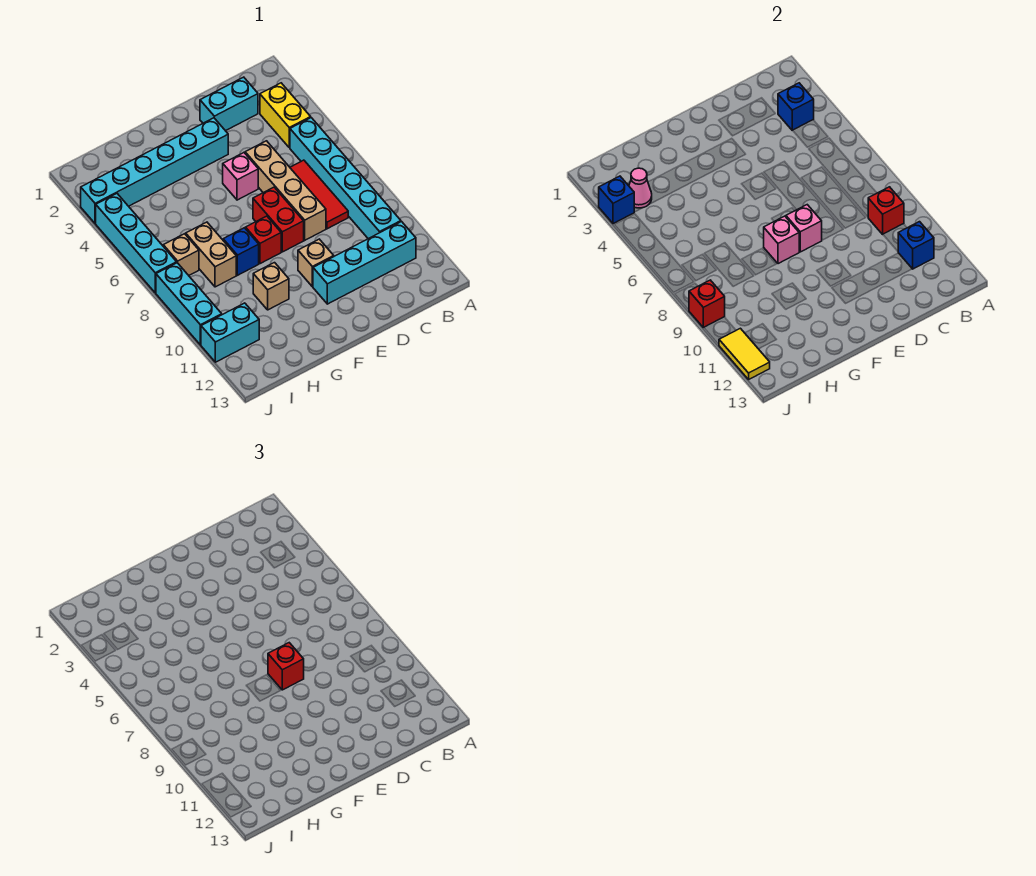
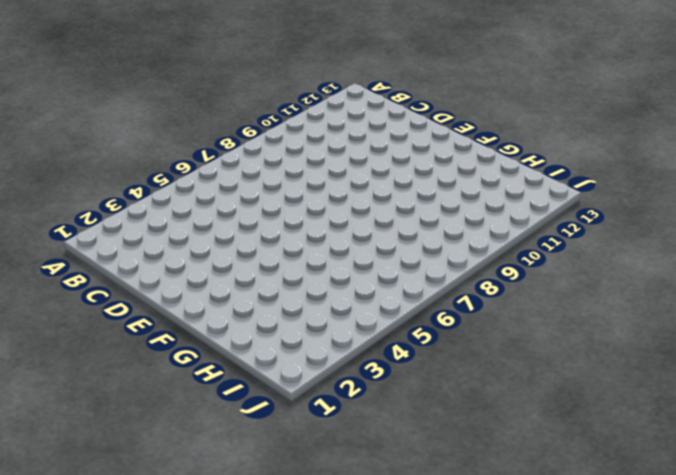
none -> yellow brick B3:B4 level 1
none -> cyan brick B5:B10 level 1
none -> cyan brick B11:E11 level 1

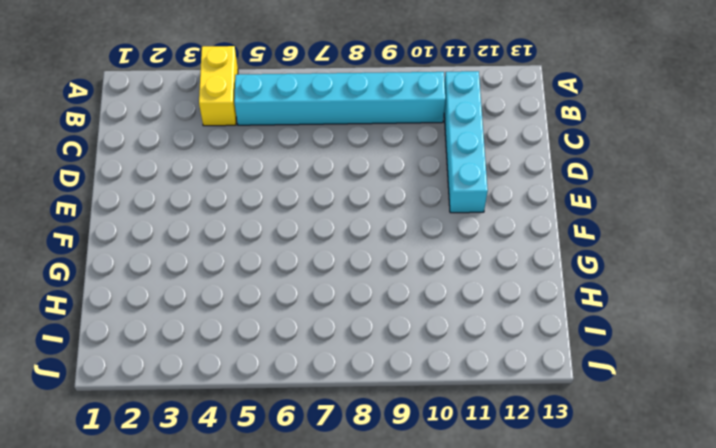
yellow brick A4:B4 level 1 -> yellow brick B3:B4 level 1
none -> cyan brick C2:D2 level 1
none -> red tile C6:C8 level 1
none -> tan brick D5:D8 level 1

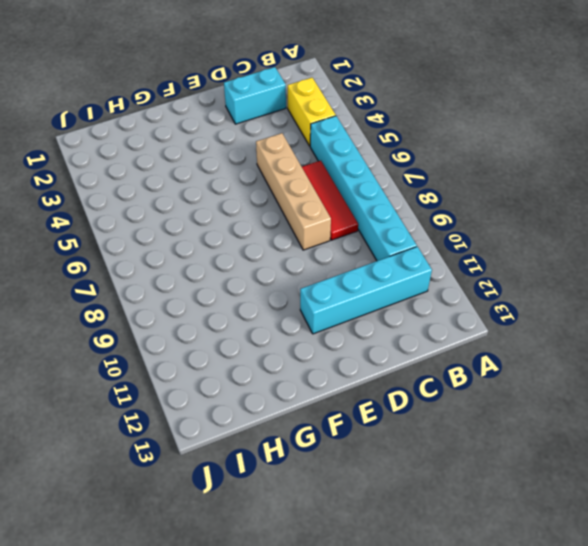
none -> cyan brick E3:J3 level 1
none -> pink brick E5 level 1
none -> red brick E7:E8 level 1

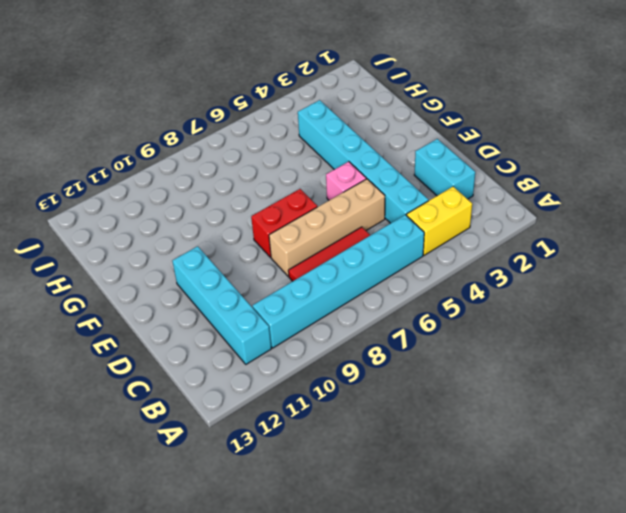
cyan brick C4:H4 level 1 -> cyan brick E3:J3 level 1
none -> tan brick E10 level 1
none -> red brick F8 level 1
none -> blue brick G8 level 1

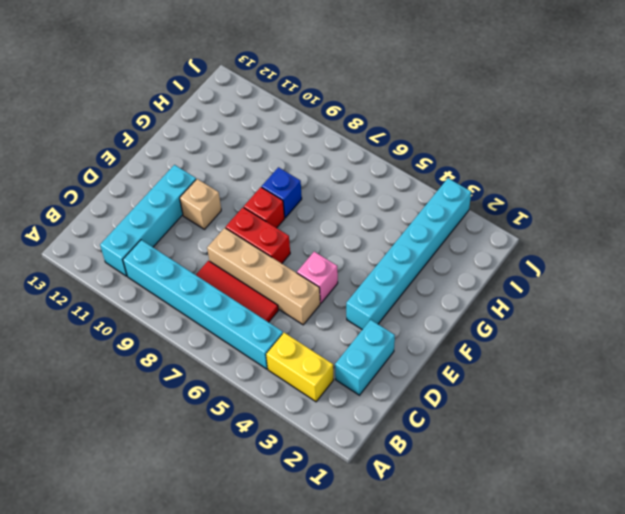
none -> tan brick G10 level 1
none -> tan brick H7:H8 level 1
none -> tan brick I7 level 1

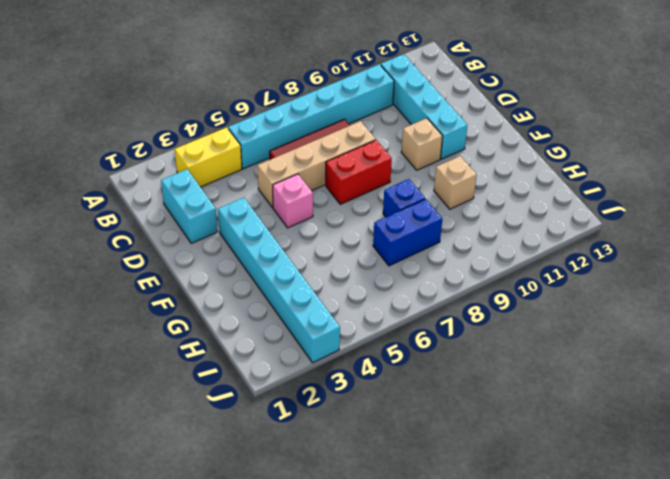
blue brick H7:H8 level 1 -> tan brick H7:H8 level 1
none -> red brick F8 level 1
none -> tan brick I7 level 1
none -> cyan brick I11:J11 level 1

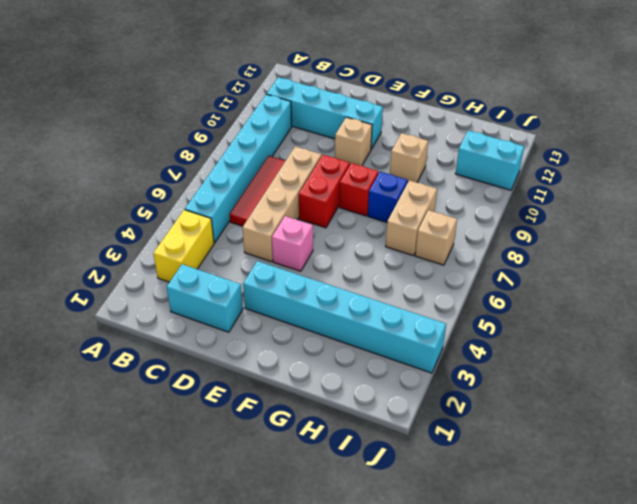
none -> cyan brick J4:J7 level 1
none -> cyan brick J8:J10 level 1
none -> blue brick B3 level 2

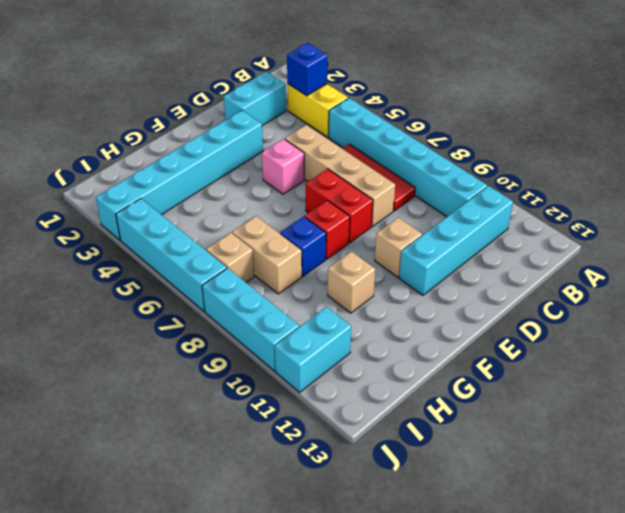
none -> red brick B9 level 2
none -> blue brick B11 level 2
none -> pink brick E8 level 2

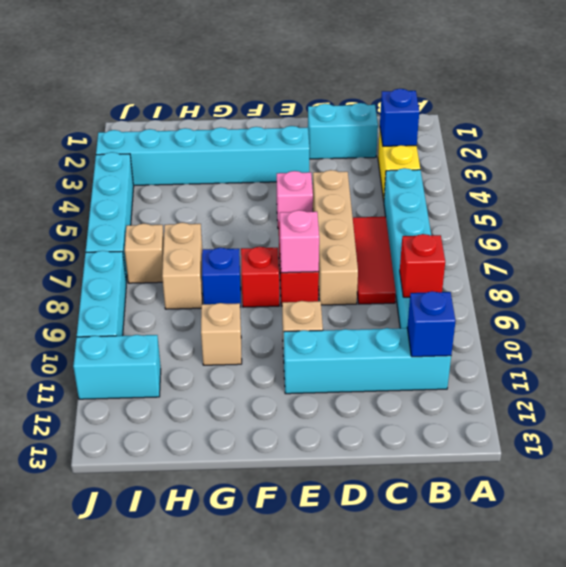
none -> pink brick F8 level 2
none -> pink cone I3 level 2
none -> blue brick J3 level 2

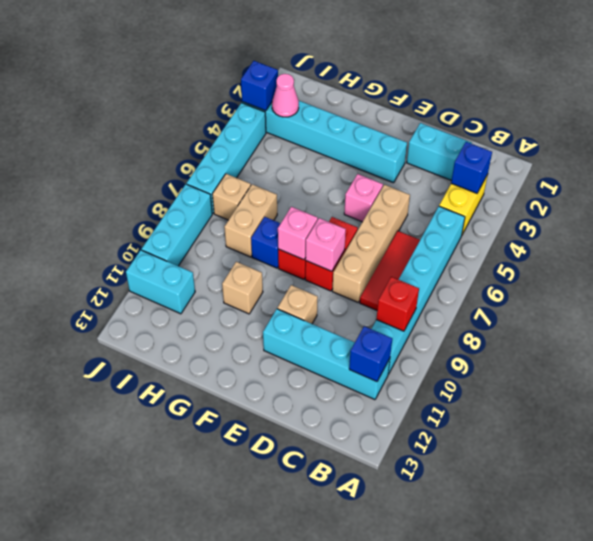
none -> red brick J9 level 2
none -> yellow tile J11:J12 level 2
none -> red brick E8 level 3

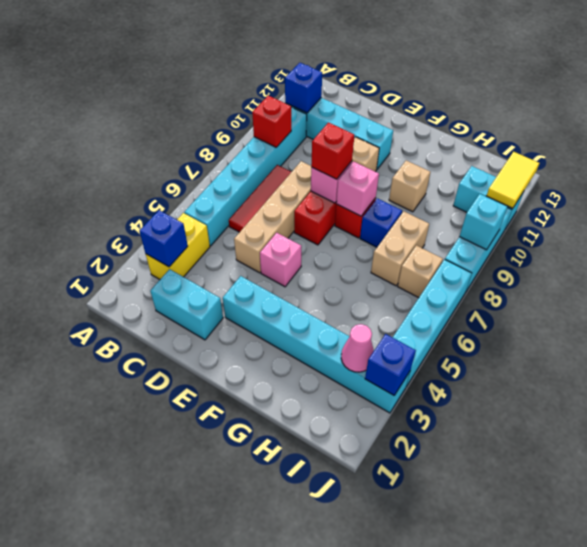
cyan brick J9 level 2 -> red brick J9 level 2

